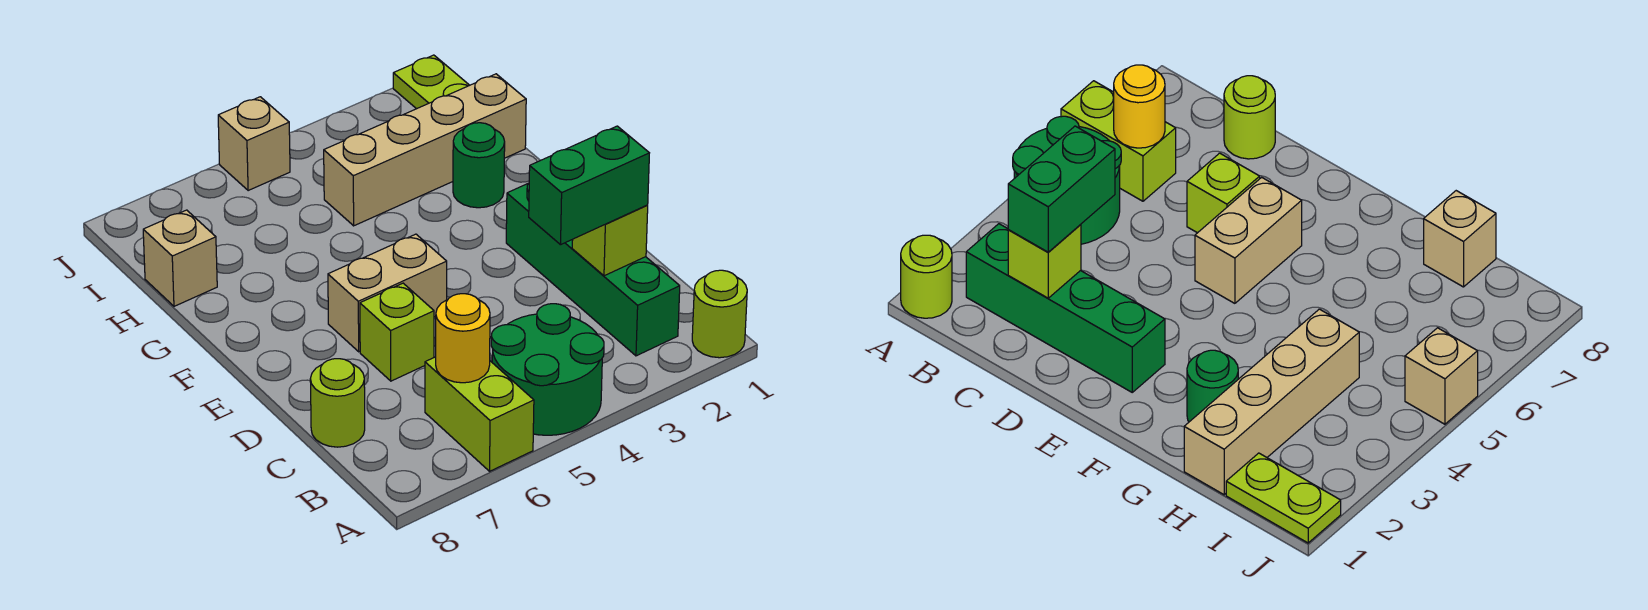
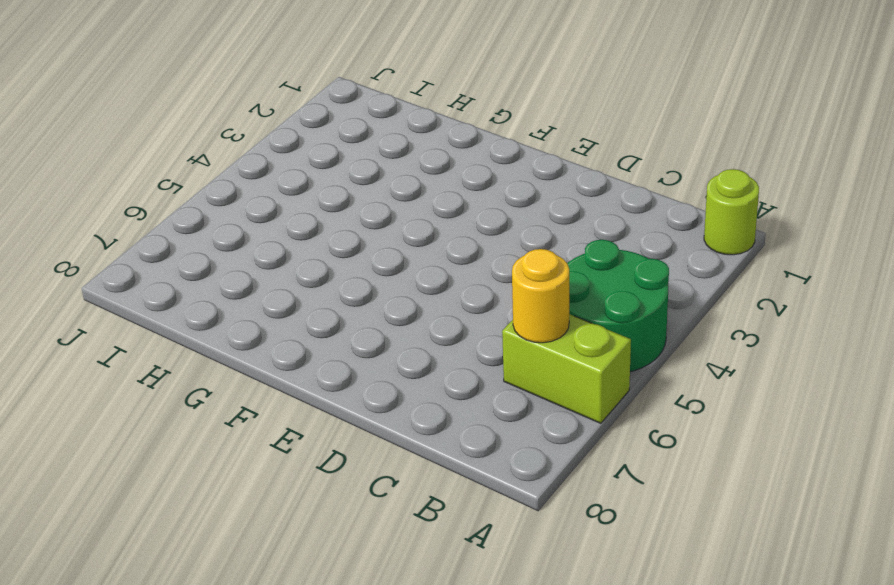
none -> green brick B2:E2 level 1
none -> lime round brick C8 level 1
none -> lime brick D6 level 1

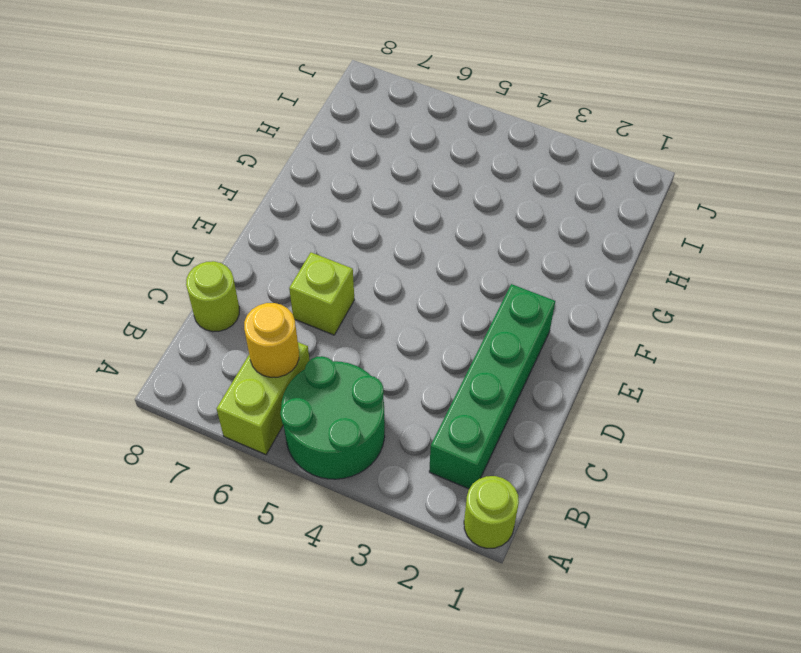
none -> tan brick E5:E6 level 1
none -> green round brick G2 level 1
none -> tan brick H1:H4 level 1

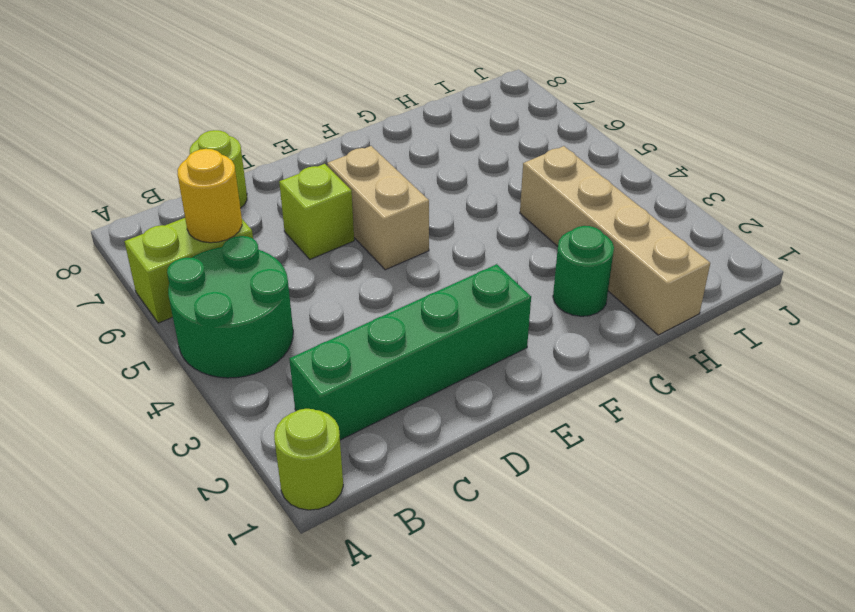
none -> tan brick H8 level 1
none -> lime plate I1:J1 level 1
none -> tan brick J5 level 1

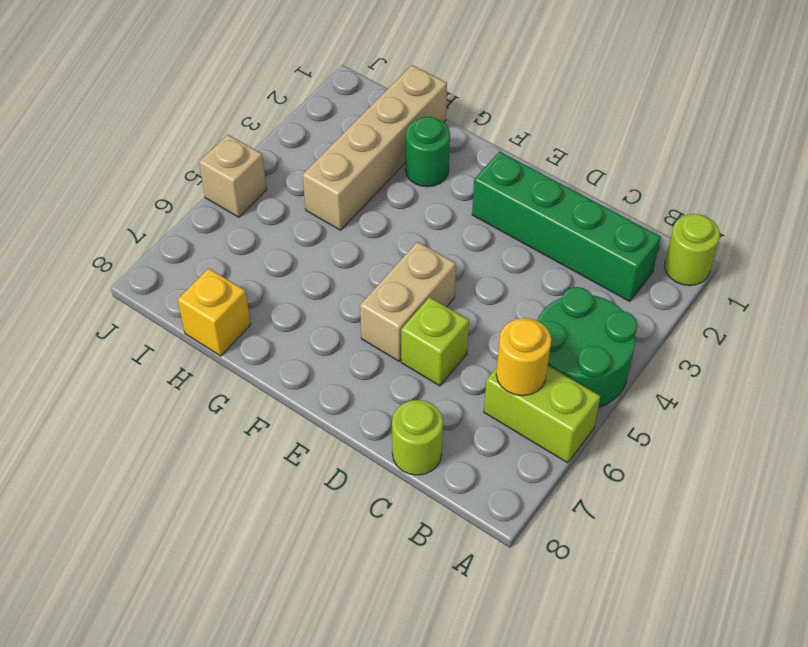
yellow brick H8 level 1 -> tan brick H8 level 1
none -> lime plate I1:J1 level 1
none -> lime brick C2 level 2
none -> green brick C2:C3 level 3

